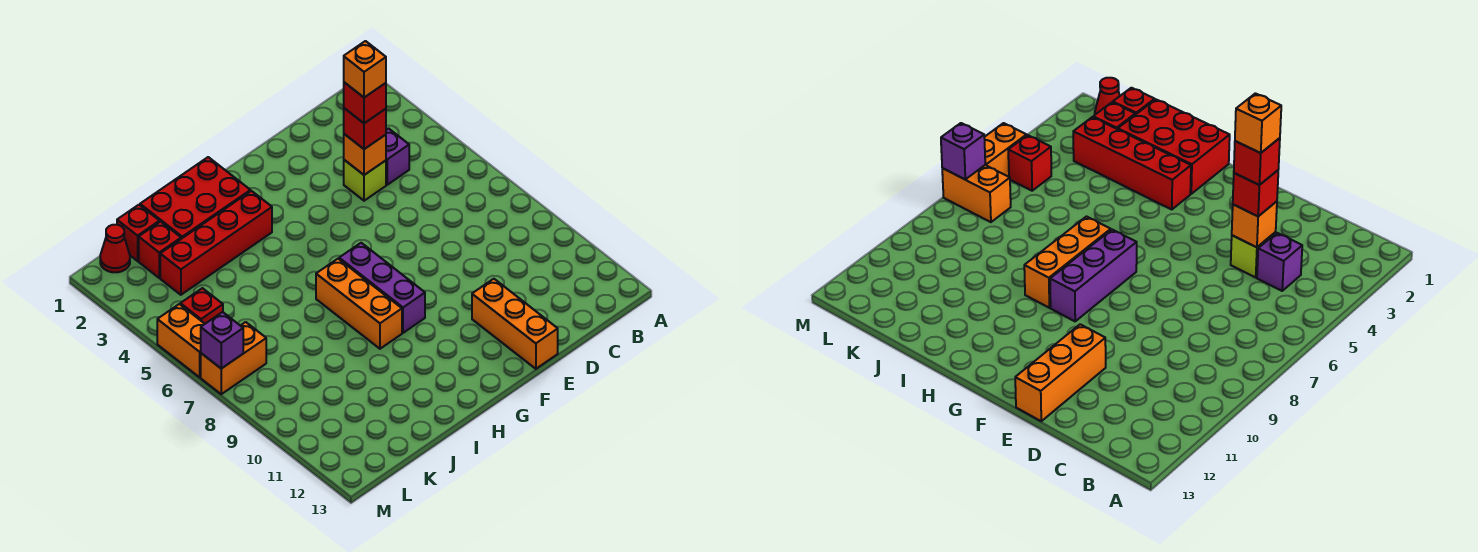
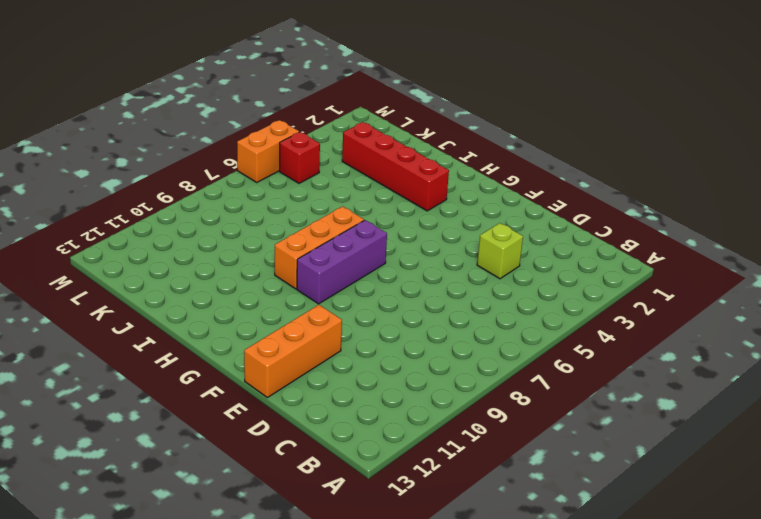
none -> purple brick C4 level 1
none -> red brick H1:J2 level 1
none -> red brick K1 level 1

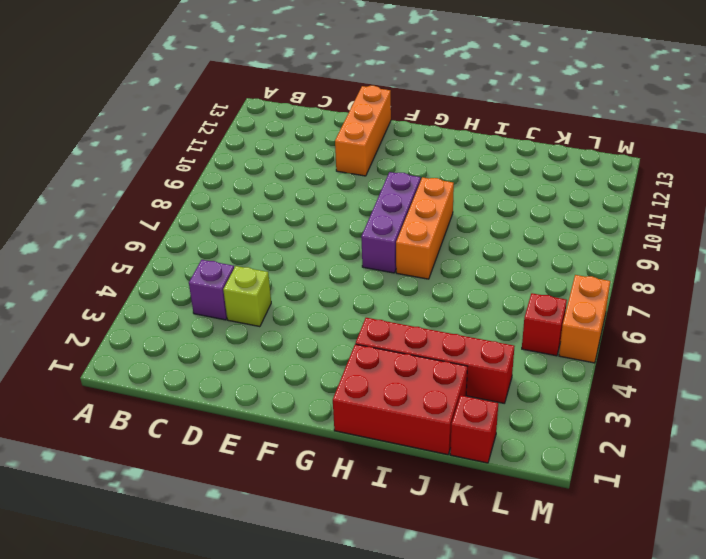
none -> red brick K2 level 1
none -> red cone L1 level 1
none -> orange brick L7:M7 level 1

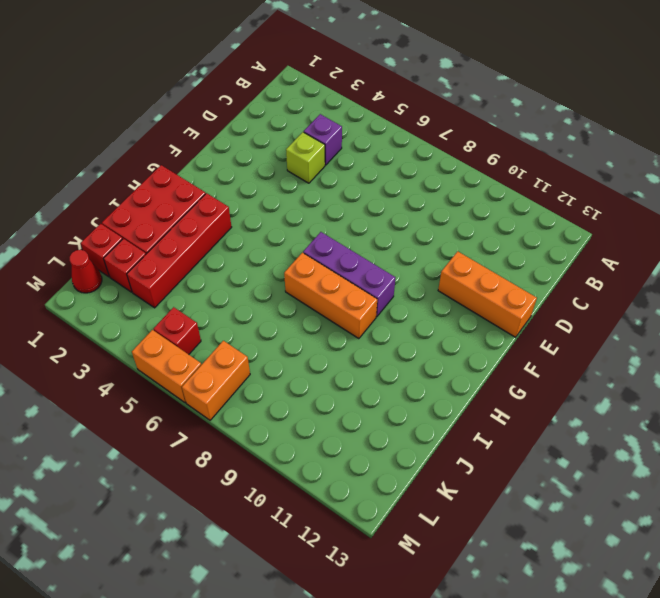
none -> orange brick D4 level 2
none -> purple brick M7 level 2
none -> red brick D4 level 3

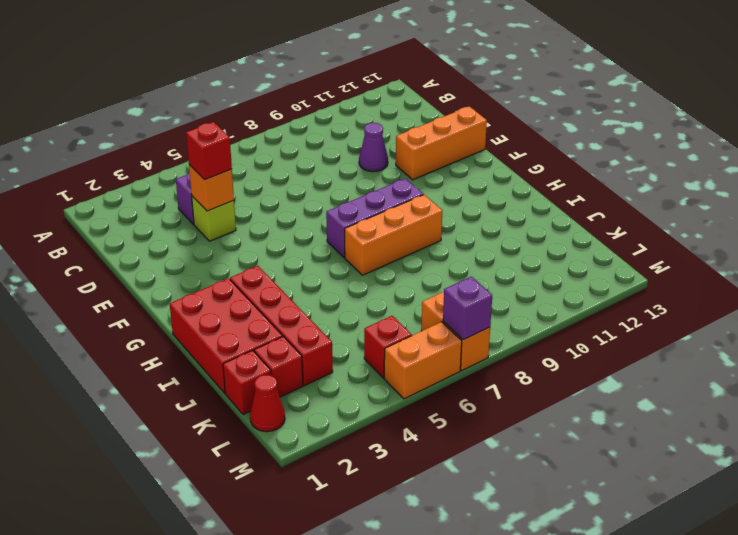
purple cone D10 level 1 -> none
none -> red brick D4 level 4
none -> orange brick D4 level 5

